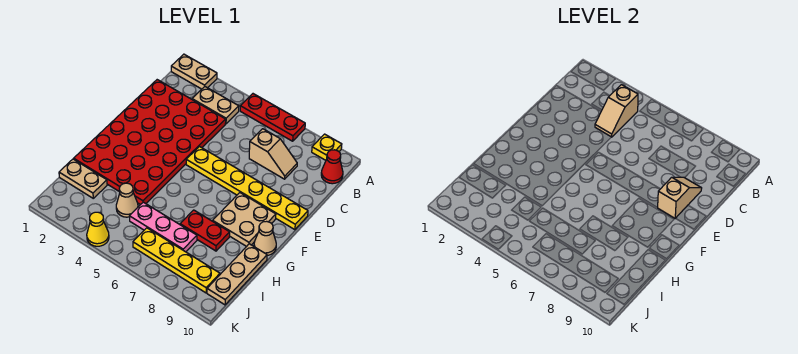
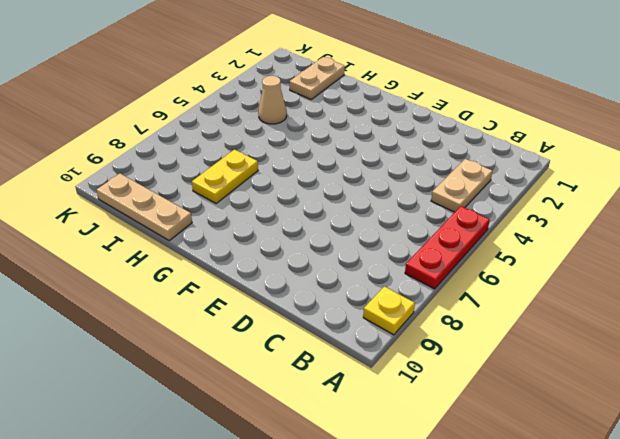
yellow plate H7:H8 level 1 -> red plate H7:H8 level 1
none -> tan plate A1:A2 level 1
none -> red cone B10 level 1
none -> red plate C1:H4 level 1

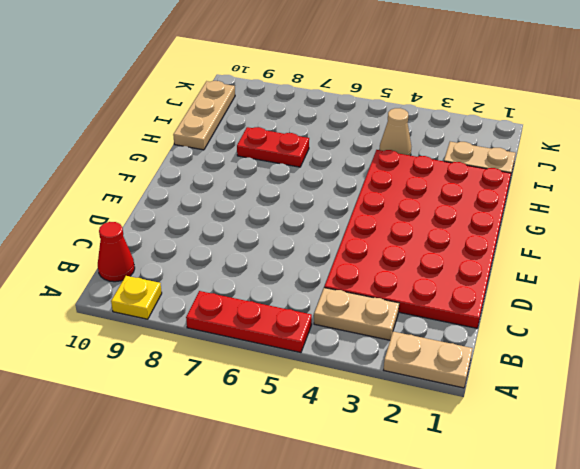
none -> tan slope C7:C8 level 1 top 7
none -> yellow plate E5:E10 level 1
none -> tan plate F8:G9 level 1

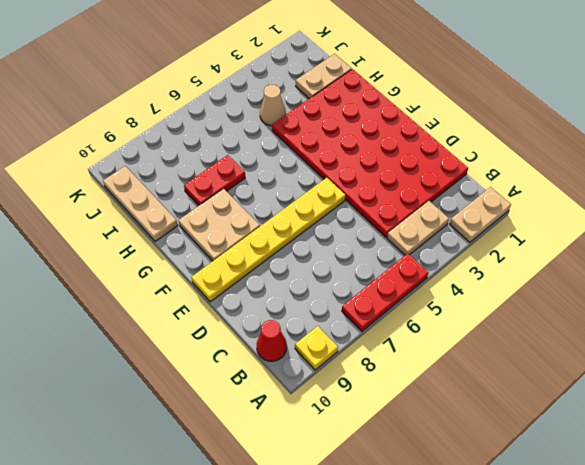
none -> tan slope C7:C8 level 1 top 7
none -> tan cone G10 level 1
none -> pink plate I5:I7 level 1

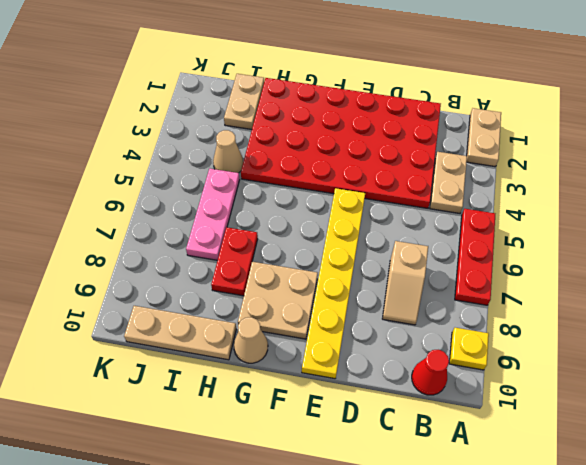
none -> yellow plate J6:J9 level 1
none -> yellow cone K4 level 1
none -> tan slope B4:C4 level 2 top B

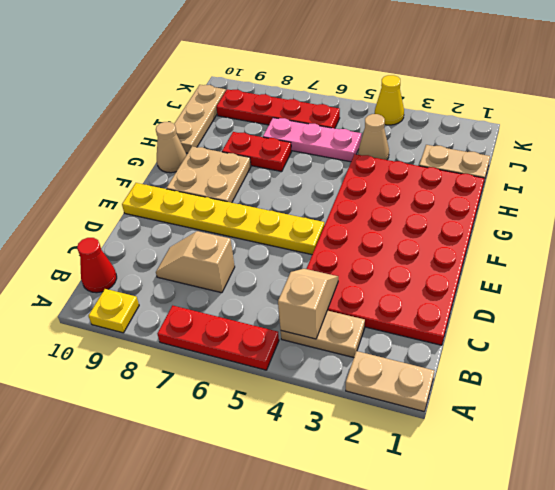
red plate J6:J9 level 1 -> yellow plate J6:J9 level 1
none -> tan slope D9:E9 level 2 top E

